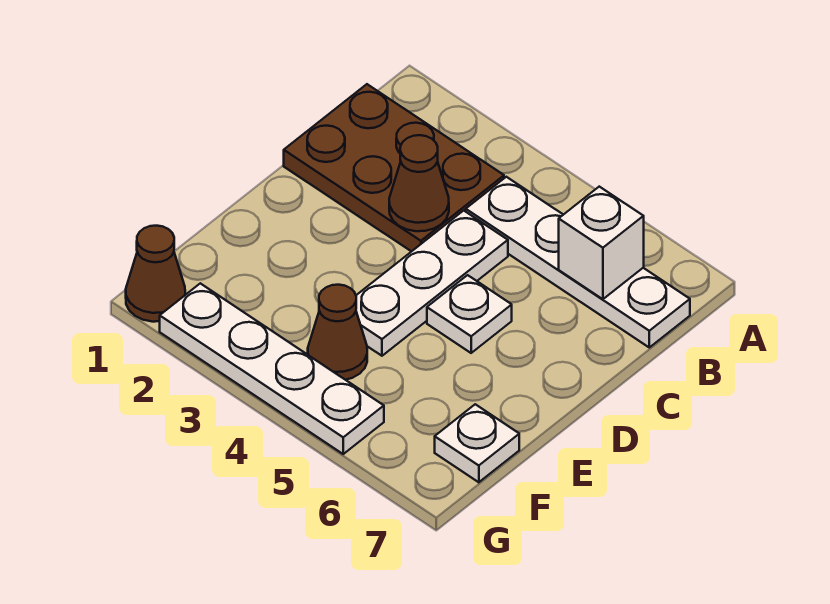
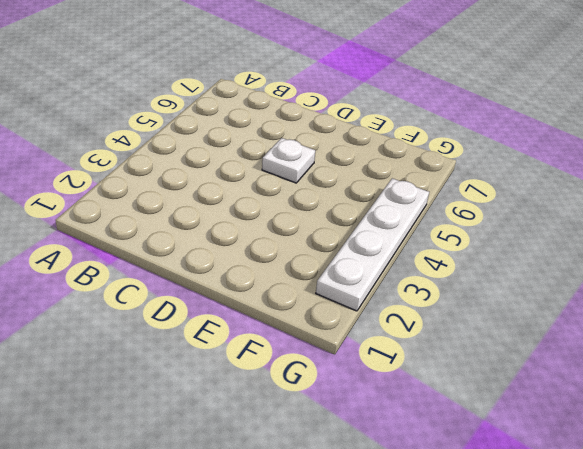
none -> brown plate B1:C3 level 1
none -> white plate B4:B7 level 1

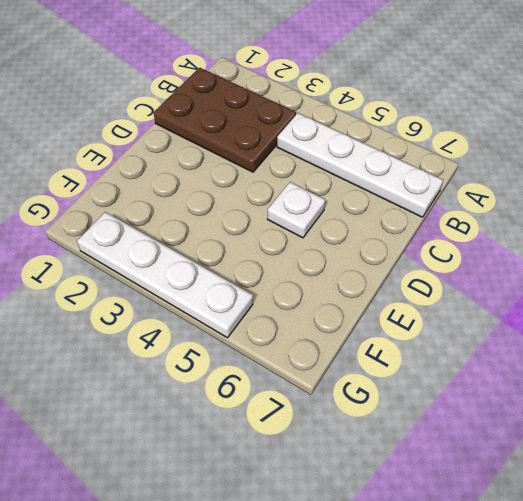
none -> white plate C4:E4 level 1
none -> brown cone F4 level 1

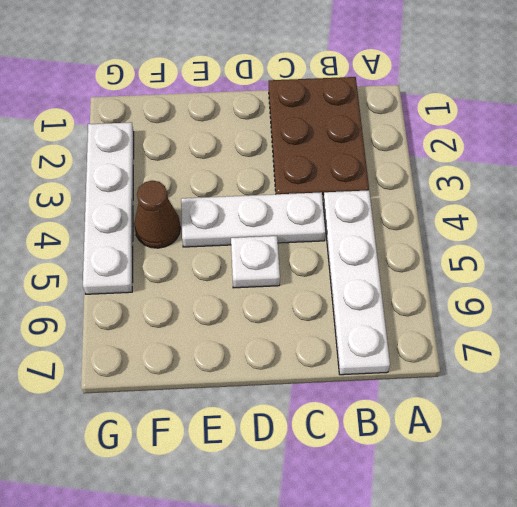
none -> white plate F7 level 1
none -> brown cone G1 level 1

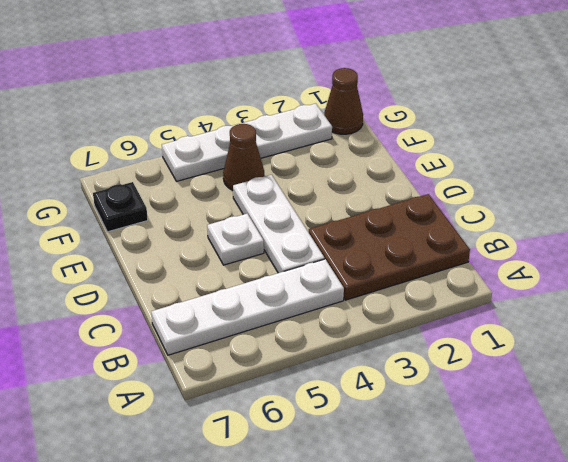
black plate F7 level 1 -> white plate F7 level 1
none -> white brick B6 level 2
none -> brown cone C3 level 2

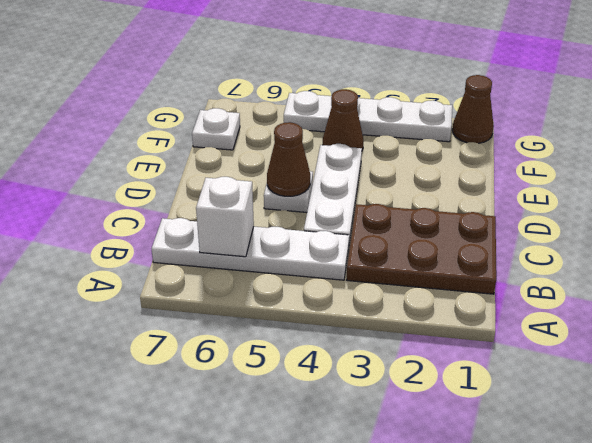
brown cone D5 level 2 -> brown cone C3 level 2

